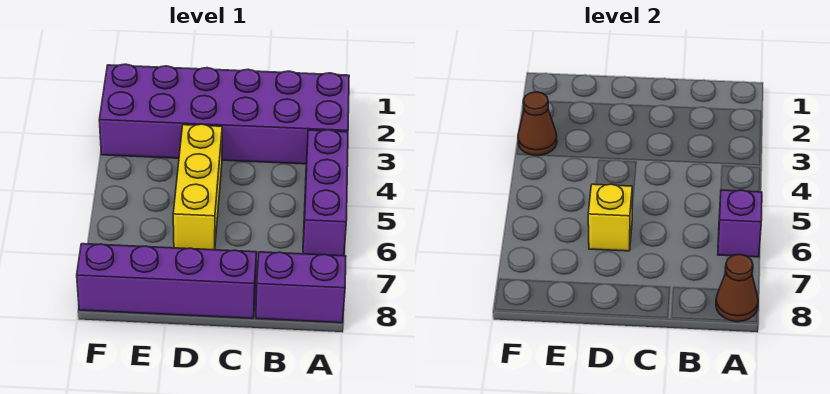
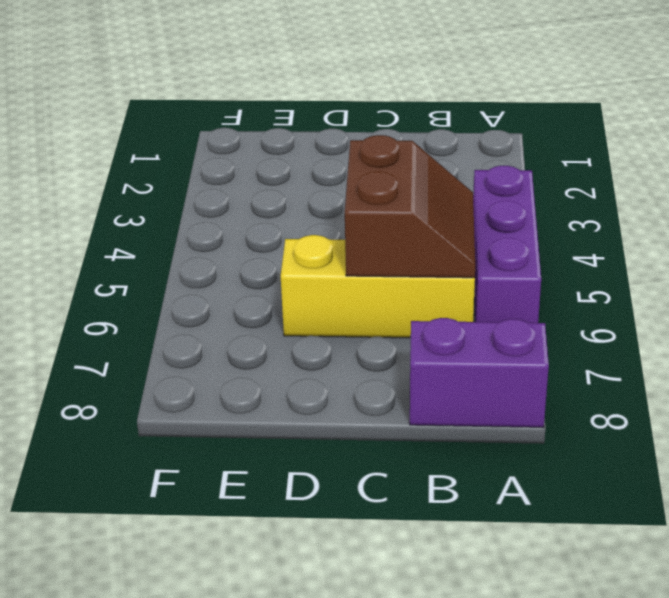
brown slope B5:C6 level 2 top C -> none
yellow brick B6:D6 level 1 -> yellow brick D4:D6 level 1
none -> purple brick A2:F3 level 1
none -> purple brick C8:F8 level 1

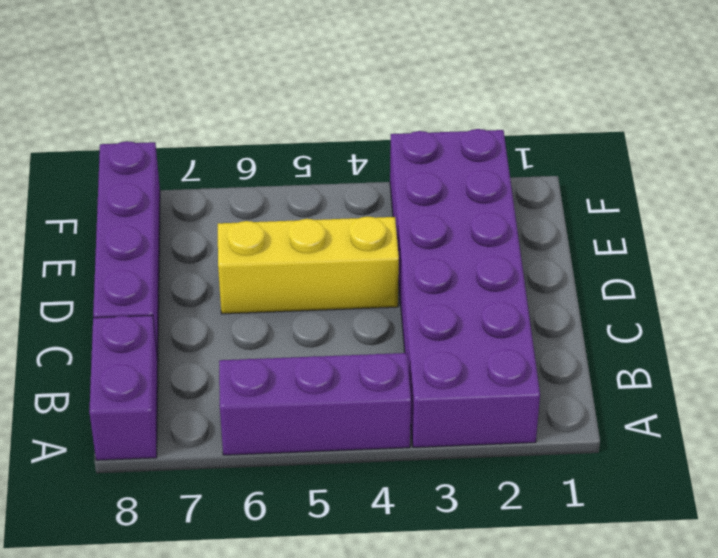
none -> purple brick A6 level 2
none -> brown cone A8 level 2

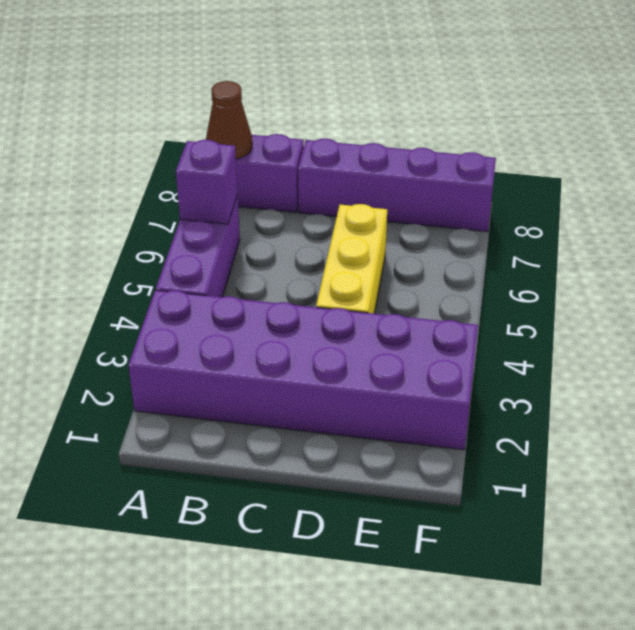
none -> yellow brick D6 level 2
none -> brown cone F3 level 2

